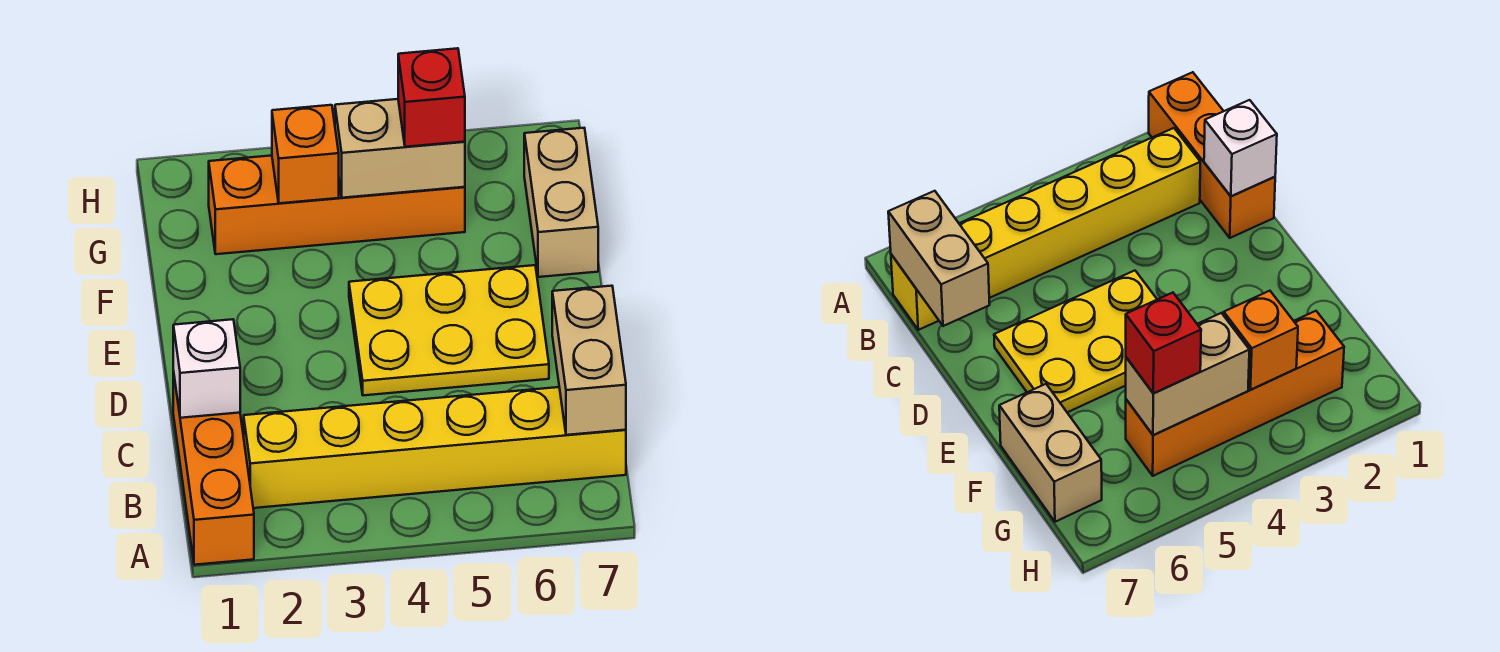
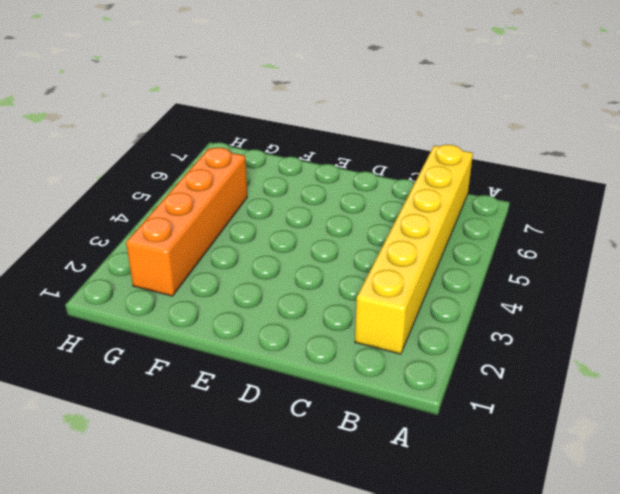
none -> orange brick A1:C1 level 1
none -> yellow plate D4:E6 level 1

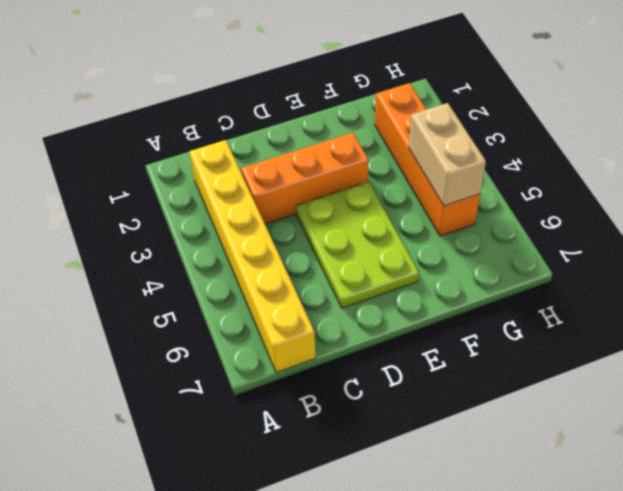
orange brick C3:E3 level 1 -> orange brick A1:C1 level 1
lime plate D4:E6 level 1 -> yellow plate D4:E6 level 1
none -> tan brick F7:G7 level 1
none -> tan brick B7:C7 level 2

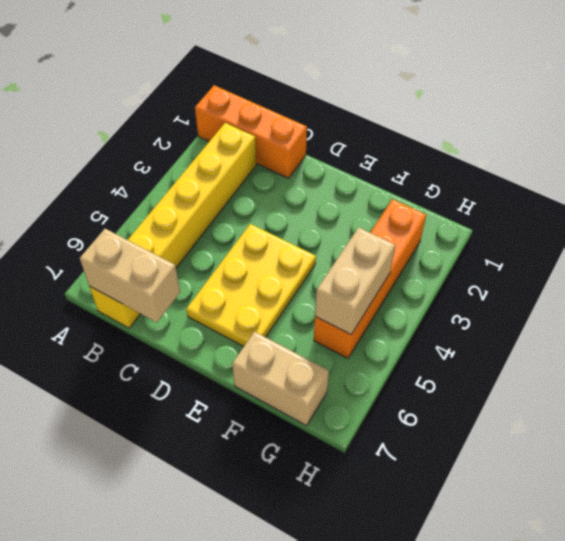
none -> white brick C1 level 2
none -> orange brick G3 level 2

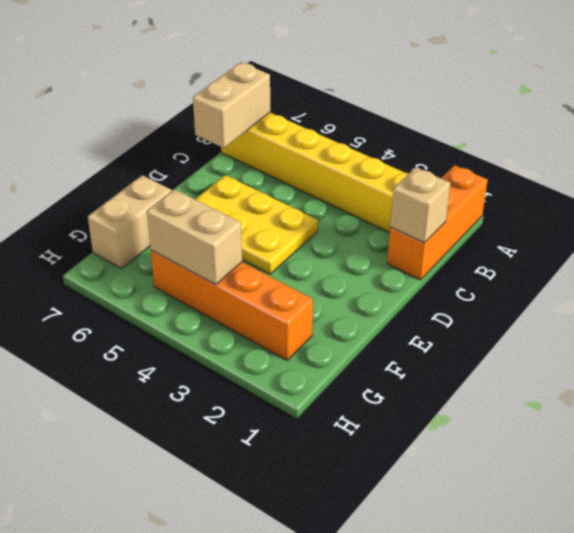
tan brick C1 level 2 -> white brick C1 level 2
none -> orange brick G3 level 2
none -> red brick G5 level 3

